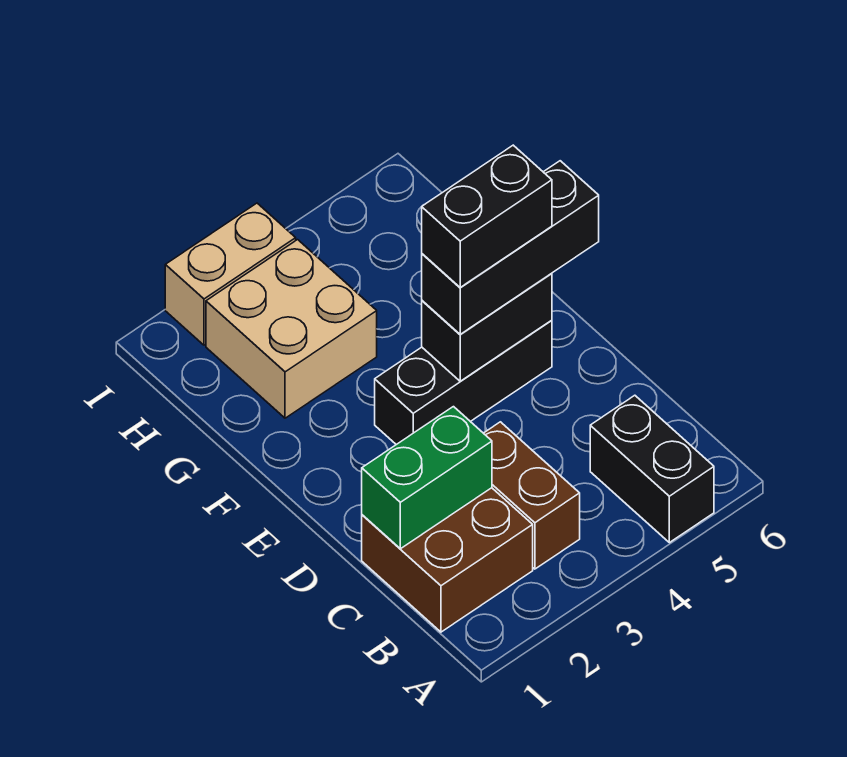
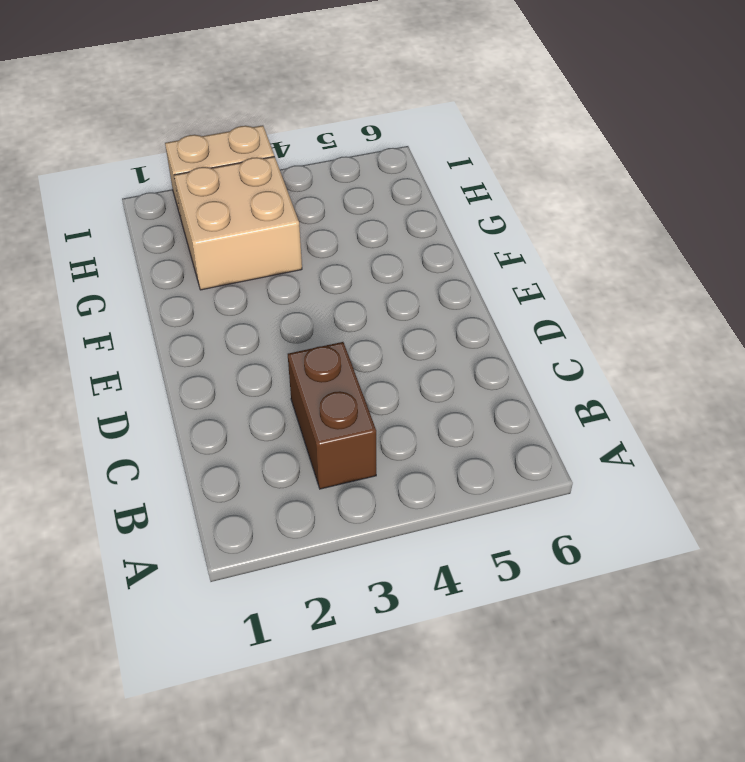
none -> black brick A5:B5 level 1
none -> brown brick B1:C2 level 1

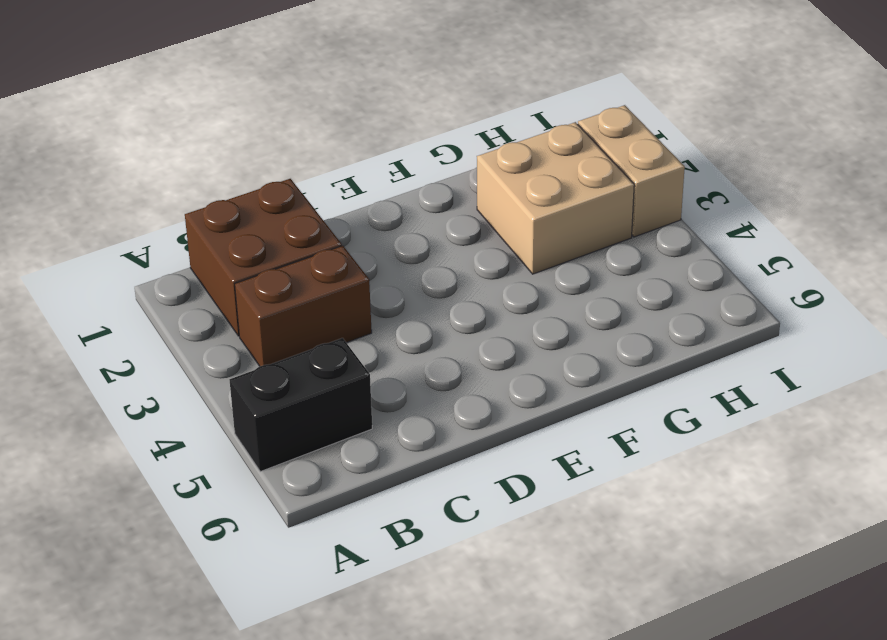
none -> black brick E3:E5 level 1
none -> green brick C1:C2 level 2

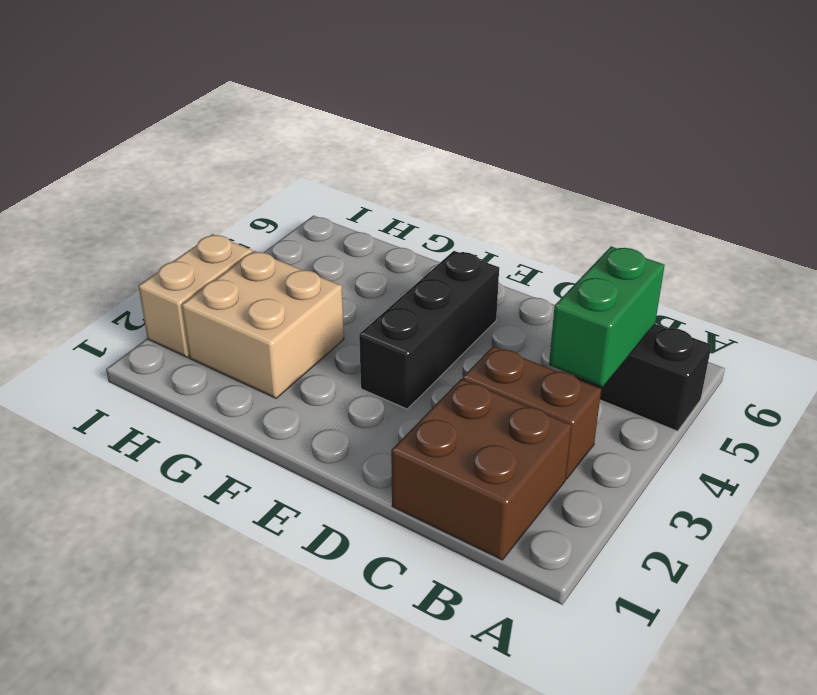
green brick B4:B5 level 2 -> green brick C1:C2 level 2
none -> black brick E4:E5 level 2
none -> black brick E4:E6 level 3

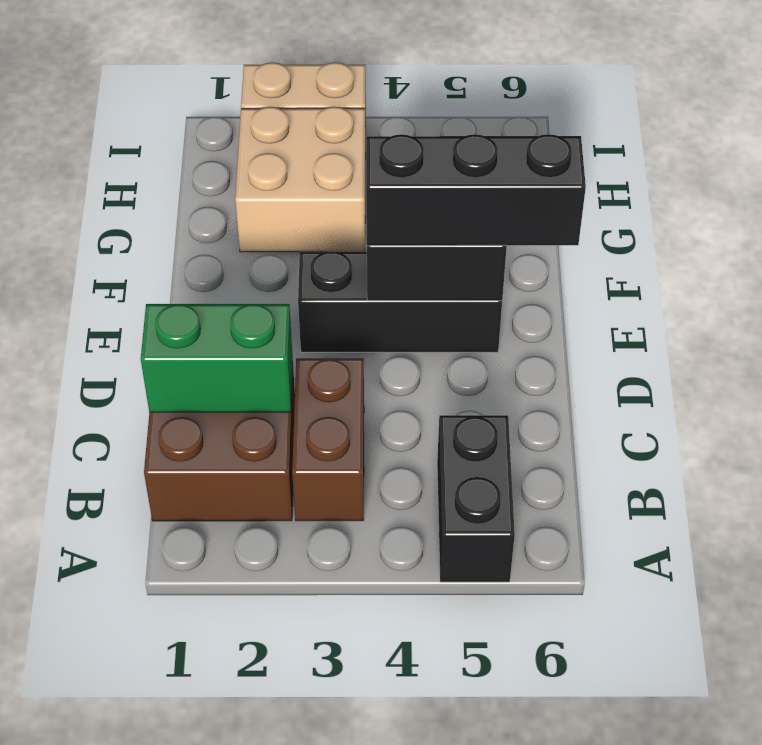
none -> black brick E4:E5 level 4

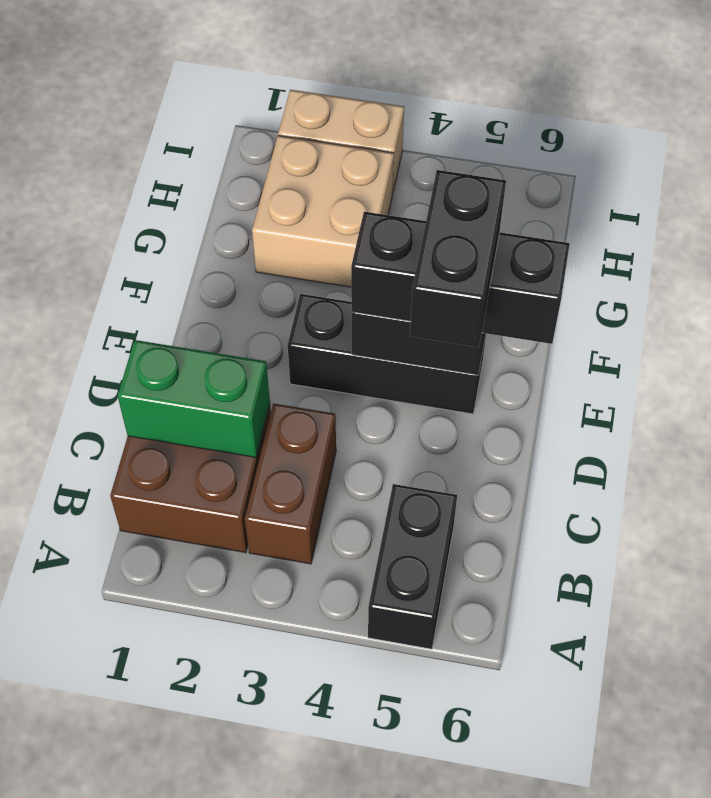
black brick D5:E5 level 4 -> black brick E4:E5 level 4

